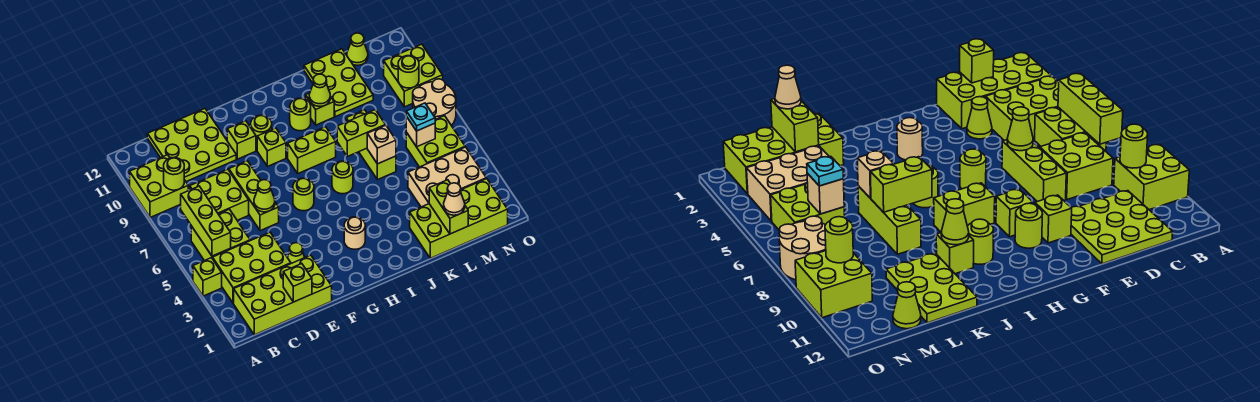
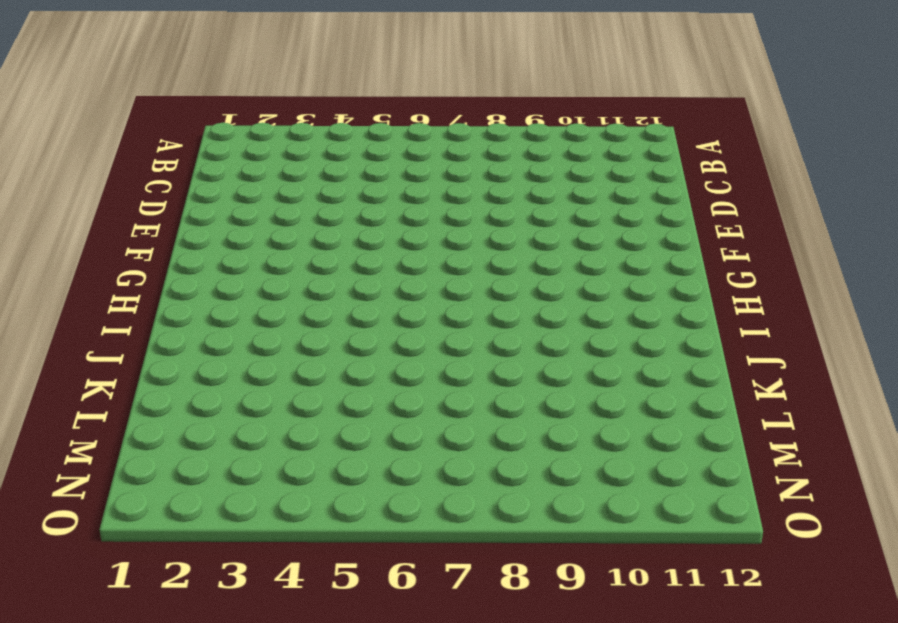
none -> lime brick A4 level 1
none -> lime brick A9:B10 level 1
none -> lime brick B1:E2 level 1
none -> lime brick B3:D4 level 1

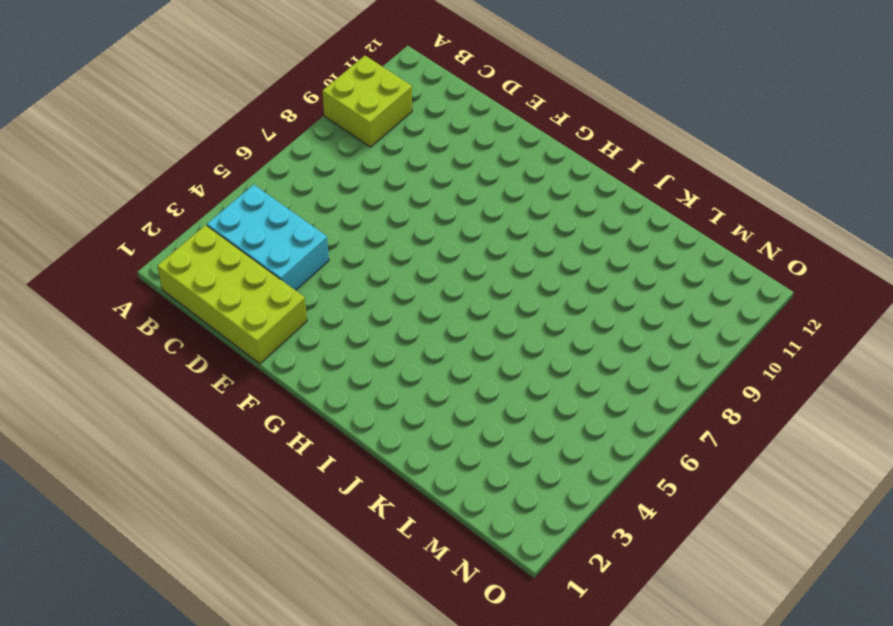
cyan brick B3:D4 level 1 -> lime brick B3:D4 level 1
none -> lime brick A4 level 1
none -> lime brick B5:C6 level 1
none -> lime brick C7:D8 level 1
none -> lime plate C10:E12 level 1

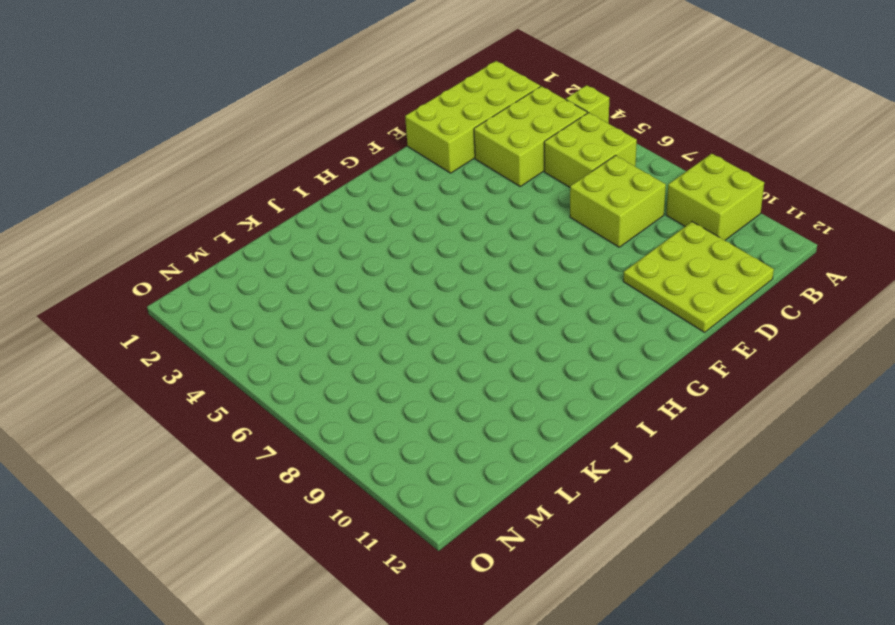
none -> lime cone E3 level 1
none -> lime brick E6:E8 level 1
none -> lime brick F10 level 1
none -> lime round brick G6 level 1

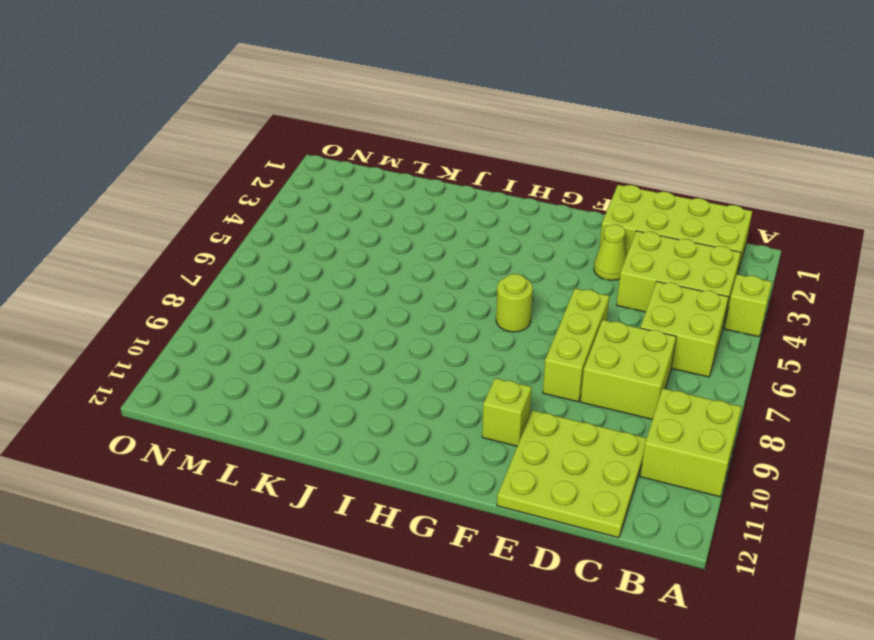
none -> lime brick G9 level 1
none -> lime round brick G10 level 1
none -> tan round brick H3 level 1
none -> lime brick H8:I8 level 1

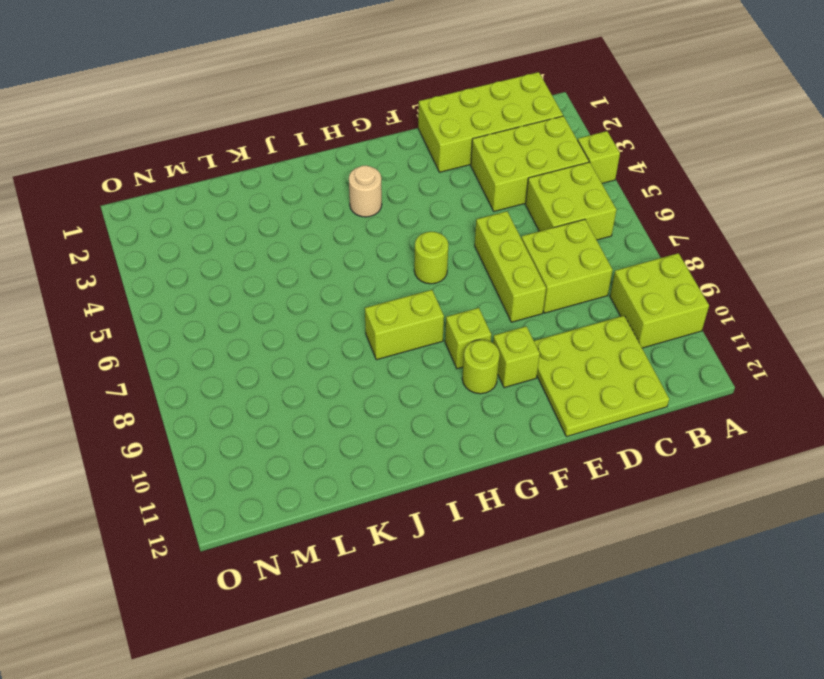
none -> lime cone E3 level 1
none -> lime round brick I6 level 1
none -> lime round brick I10 level 1
none -> lime brick J10 level 1

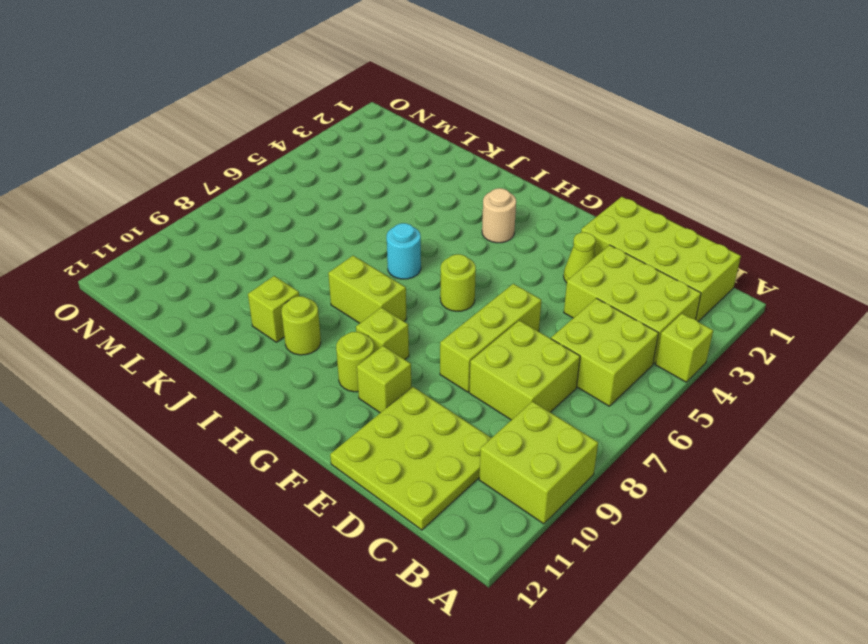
cyan round brick I6 level 1 -> lime round brick I6 level 1
none -> lime brick K1:N2 level 1
none -> lime brick K6:K8 level 1
none -> lime plate K10:L12 level 1
none -> tan brick L3:N4 level 1

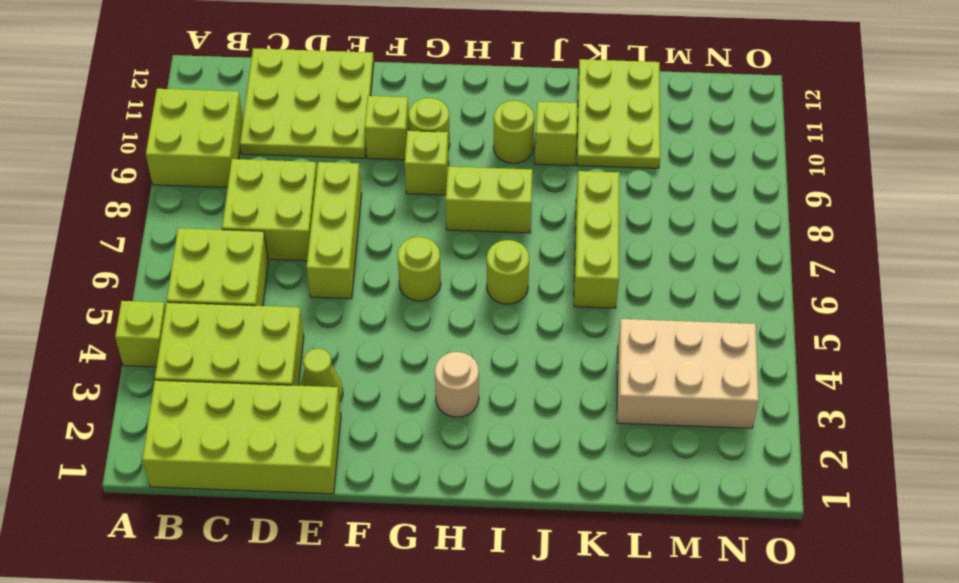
none -> lime brick K1:N2 level 1
none -> lime brick M5:N6 level 1
none -> lime cone M12 level 1
none -> tan round brick N7:O8 level 1

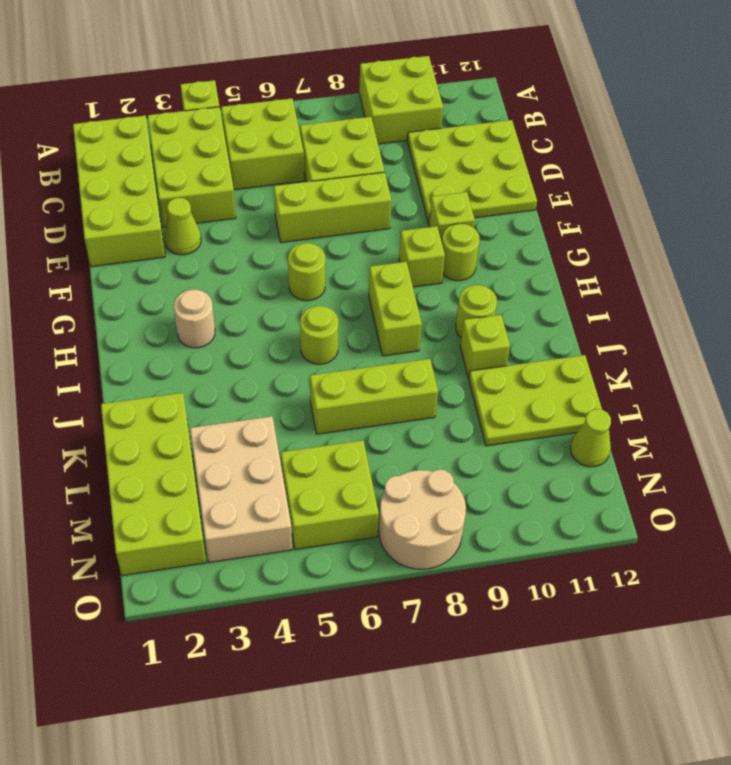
none -> lime brick N9:O10 level 1
none -> lime brick B5:B7 level 2
none -> lime round brick B9 level 2
none -> lime brick D1 level 2

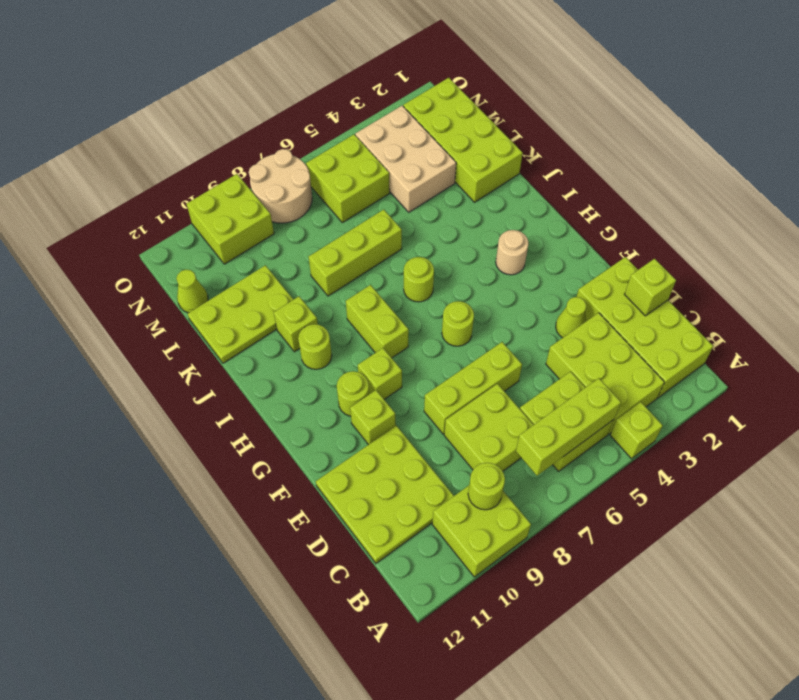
none -> lime cone E6 level 2
none -> lime brick J7:K7 level 2
none -> lime cone J10 level 2
none -> tan brick K6 level 2

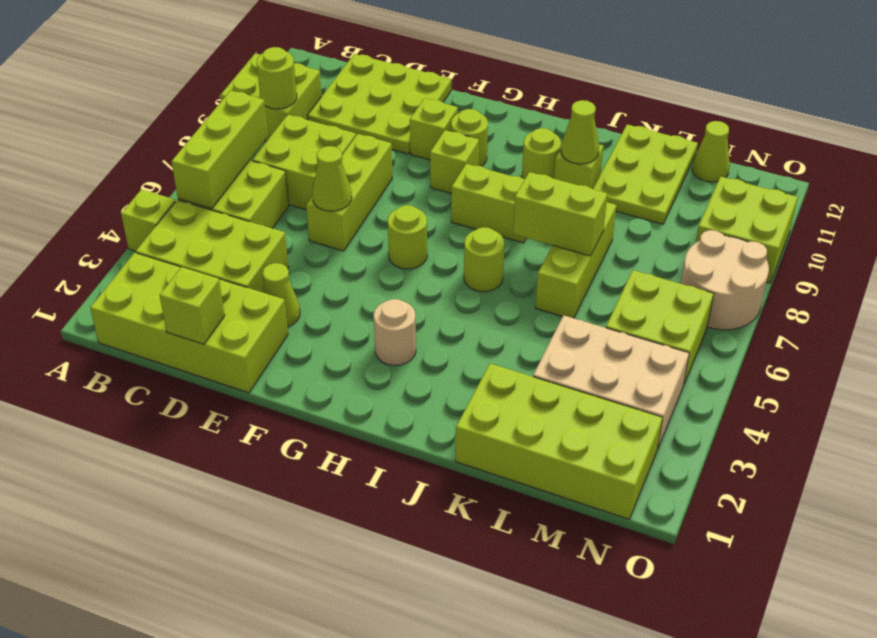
none -> tan brick K6 level 2
none -> lime brick L1:L2 level 2
none -> tan brick M6 level 2
none -> lime round brick N9 level 2

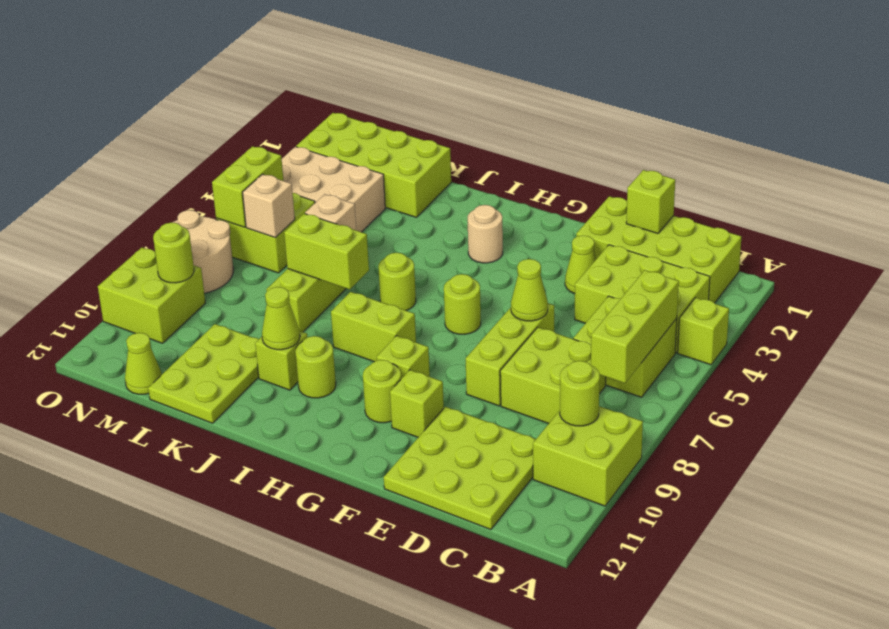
lime brick N5:N6 level 2 -> lime brick L1:L2 level 2
none -> tan cone L1 level 3
none -> cyan plate M6 level 3

